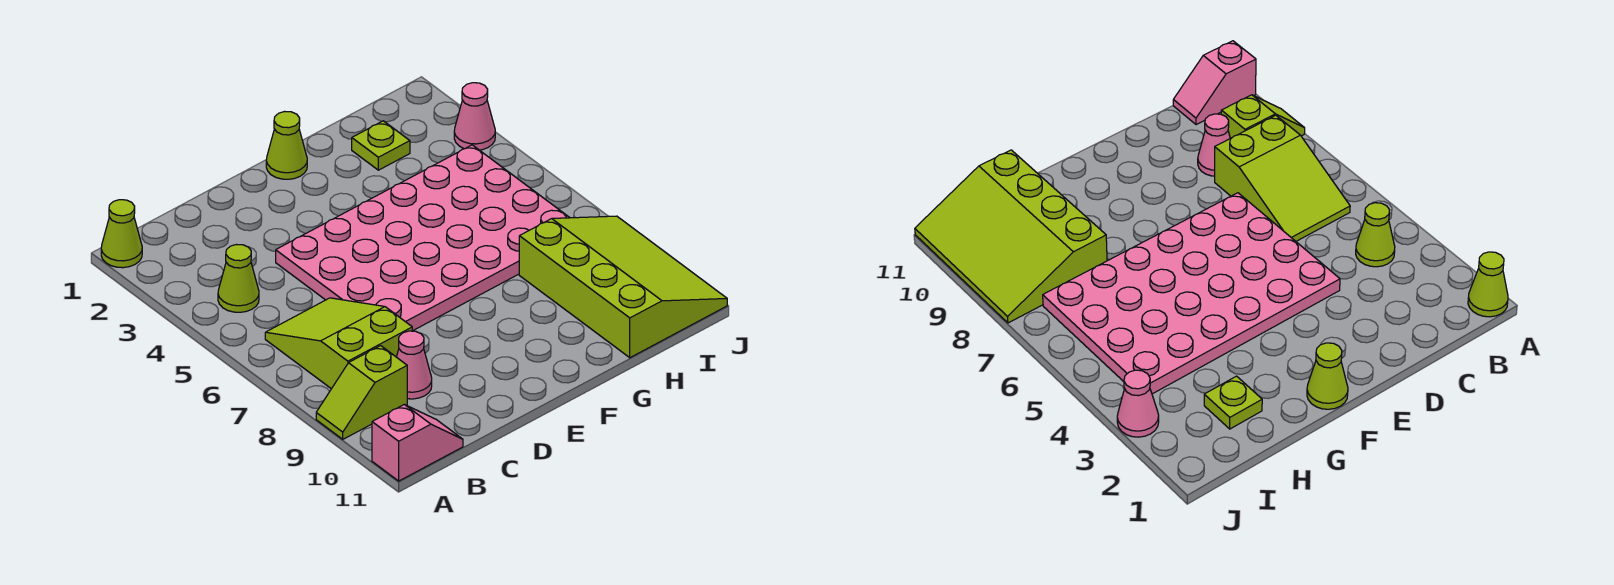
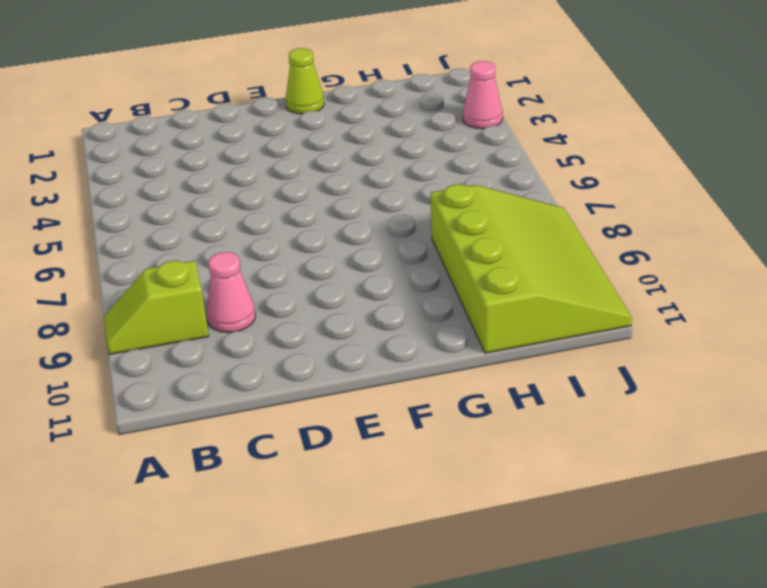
none -> lime cone A1 level 1
none -> pink slope A11:B11 level 1 top A

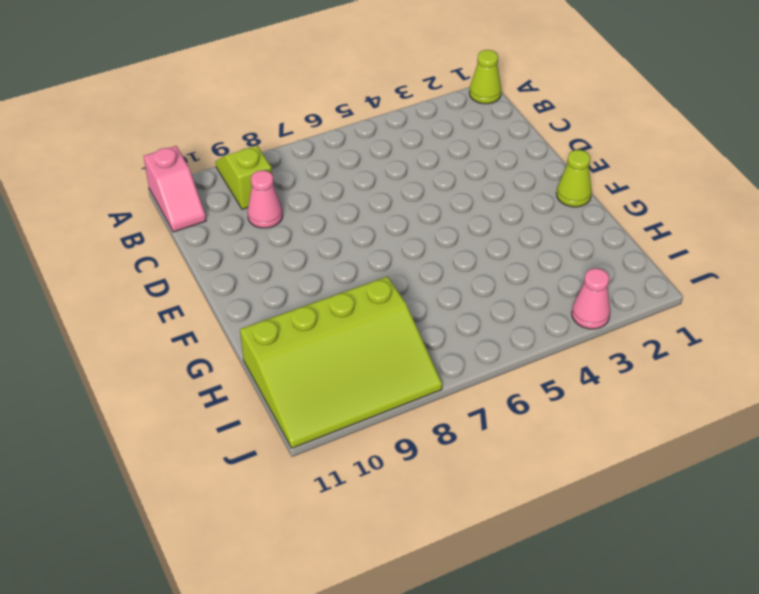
none -> lime cone B4 level 1
none -> lime slope B6:C8 level 1 top 8

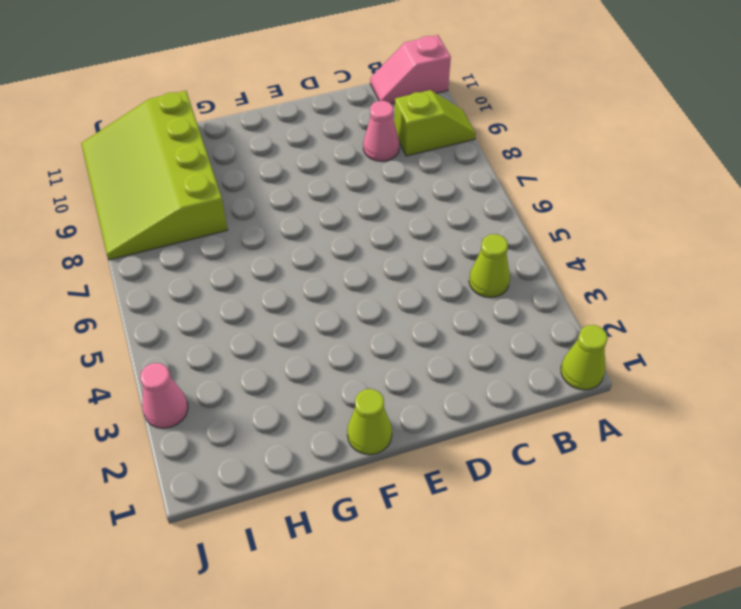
none -> lime slope B6:C8 level 1 top 8
none -> pink plate D4:I7 level 1

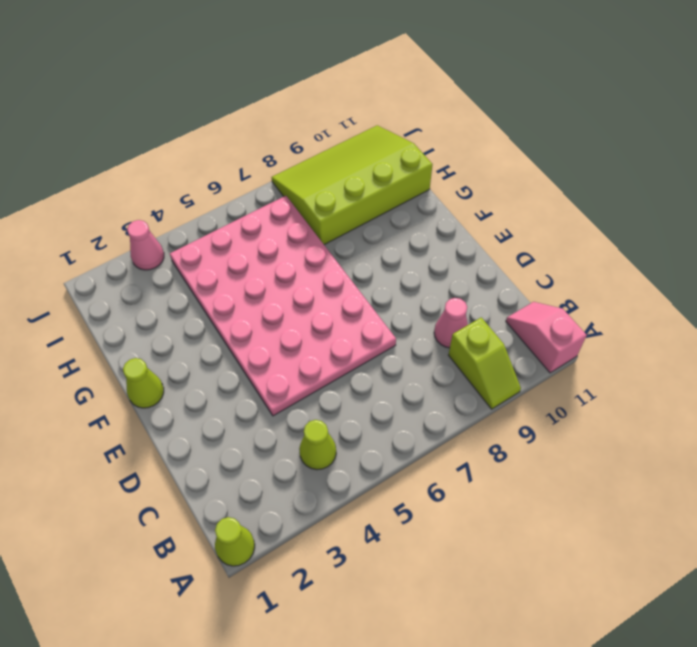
none -> lime slope B6:C8 level 1 top 8
none -> lime plate H2 level 1

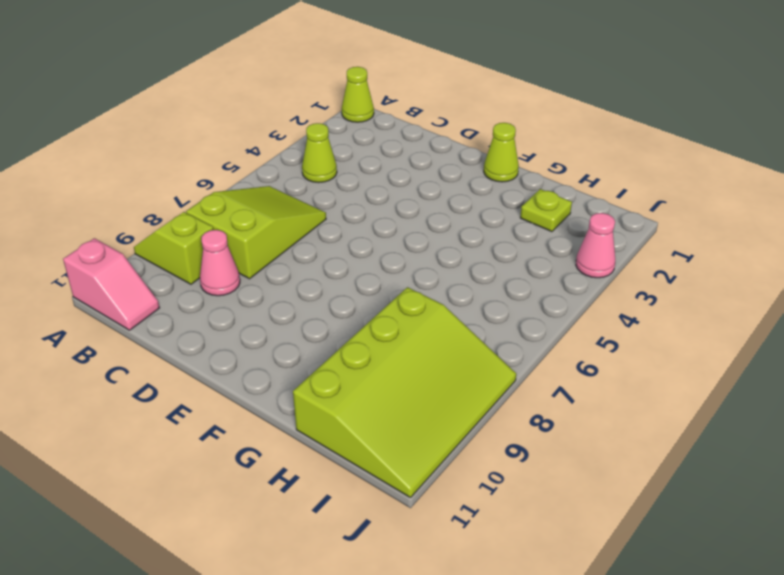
none -> pink plate D4:I7 level 1

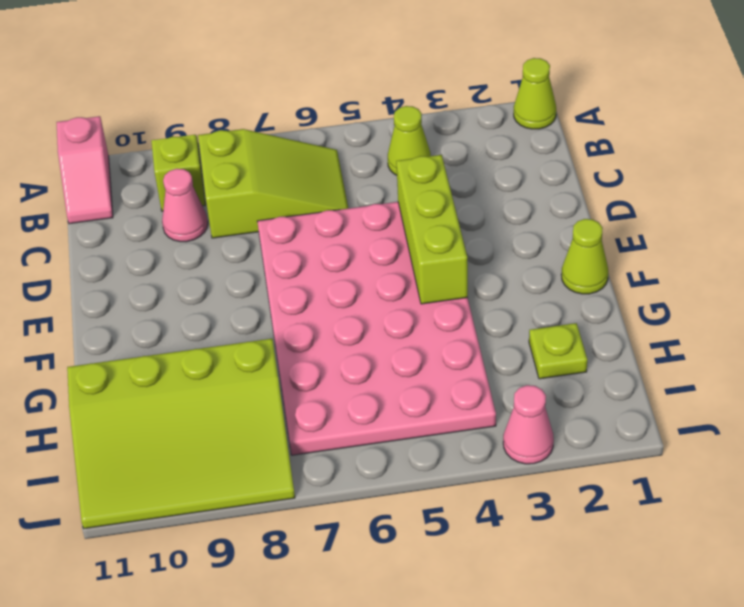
lime brick D4:F4 level 2 -> none

